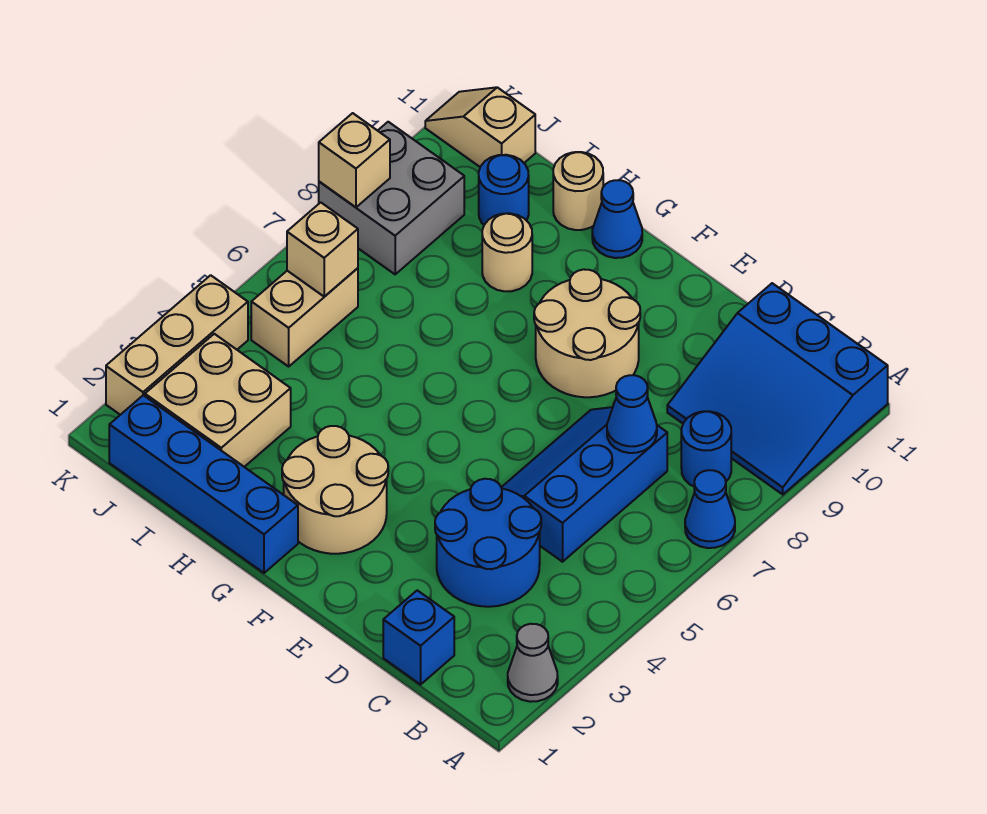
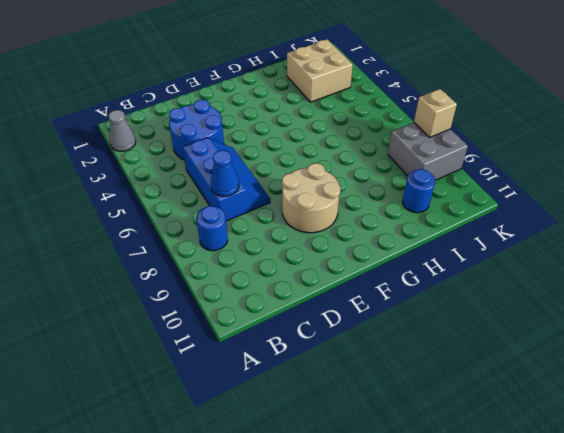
none -> blue cone A7 level 1
none -> blue slope A9:C11 level 1 top 11
none -> blue brick C1 level 1

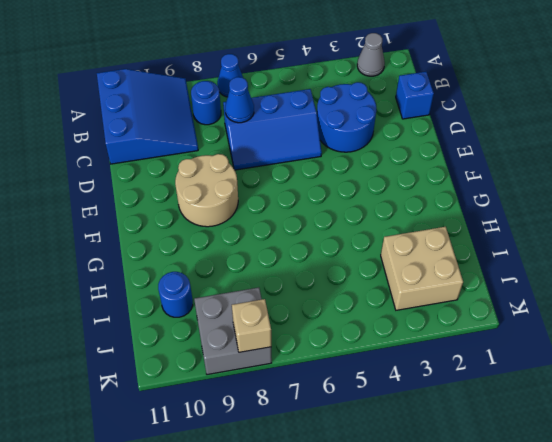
none -> tan round brick F2:G3 level 1
none -> blue brick G1:J1 level 1
none -> blue cone G11 level 1

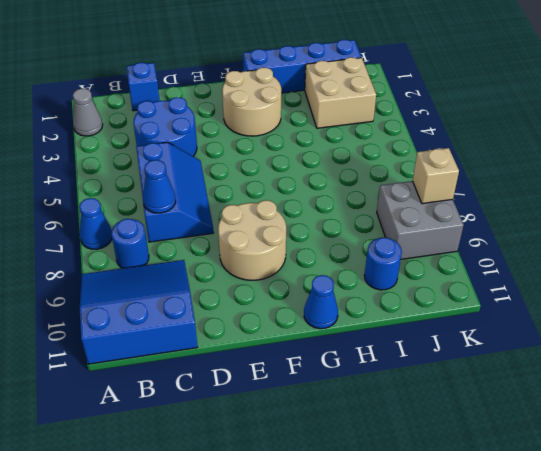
none -> tan round brick H9 level 1
none -> tan round brick H11 level 1
none -> tan brick J5:J6 level 1

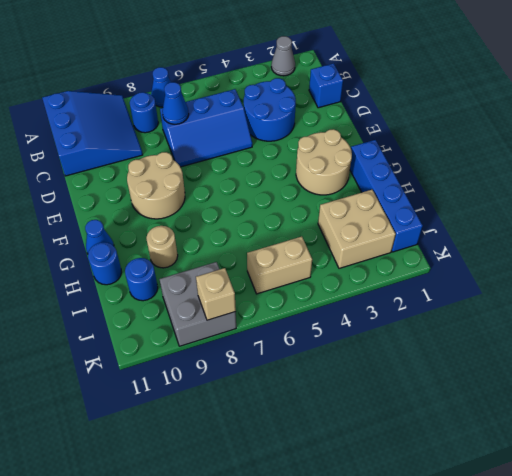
blue round brick H11 level 1 -> tan round brick H11 level 1
none -> tan slope J11:K11 level 1 top J
none -> tan brick K2:K4 level 1
none -> tan brick J6 level 2

